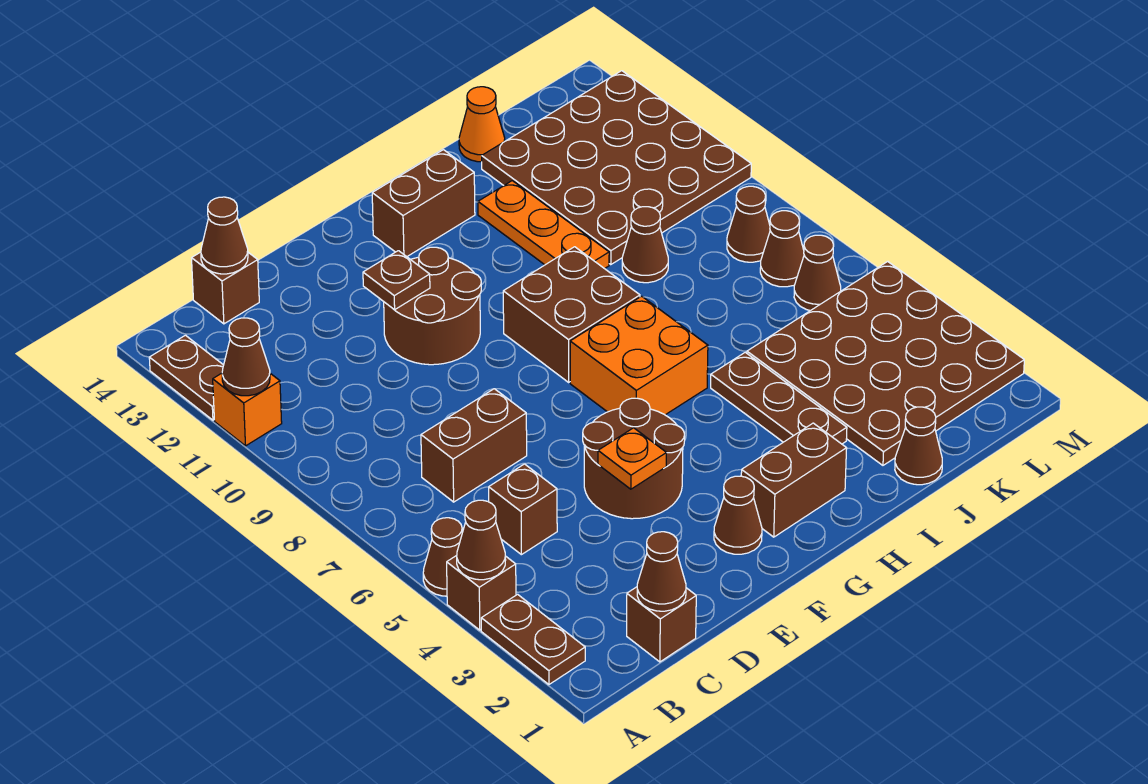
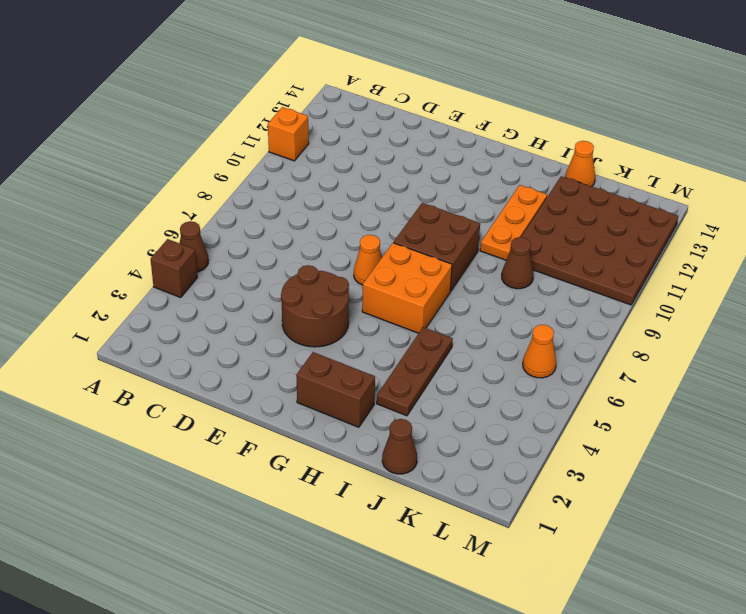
orange cone F7 level 1 -> none
orange cone L6 level 1 -> brown cone L6 level 1
none -> brown plate A2:A3 level 1
none -> brown plate A12:A13 level 1
none -> brown brick C1 level 1
none -> brown brick C5 level 1

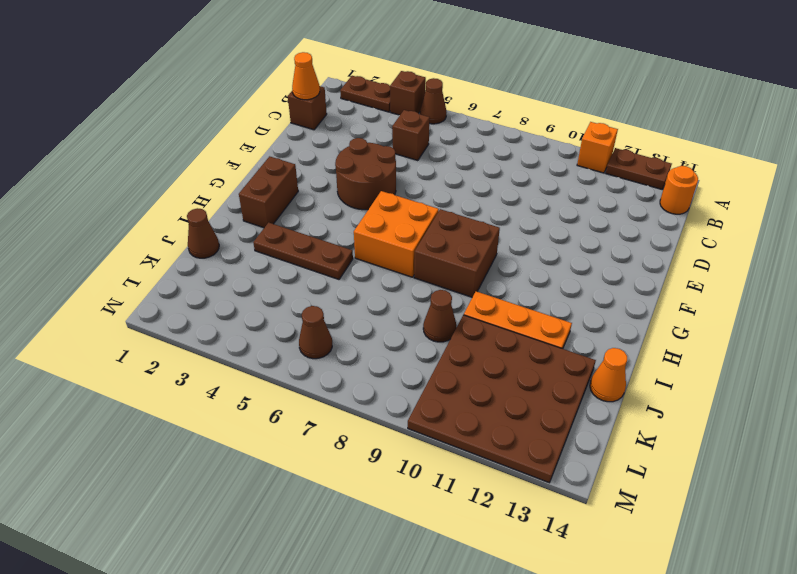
orange round brick B14 level 1 -> none
orange cone C1 level 2 -> brown cone C1 level 2
none -> brown brick C7:D7 level 1
none -> brown brick C14 level 1
none -> brown round brick E10:F11 level 1
none -> brown cone F2 level 1

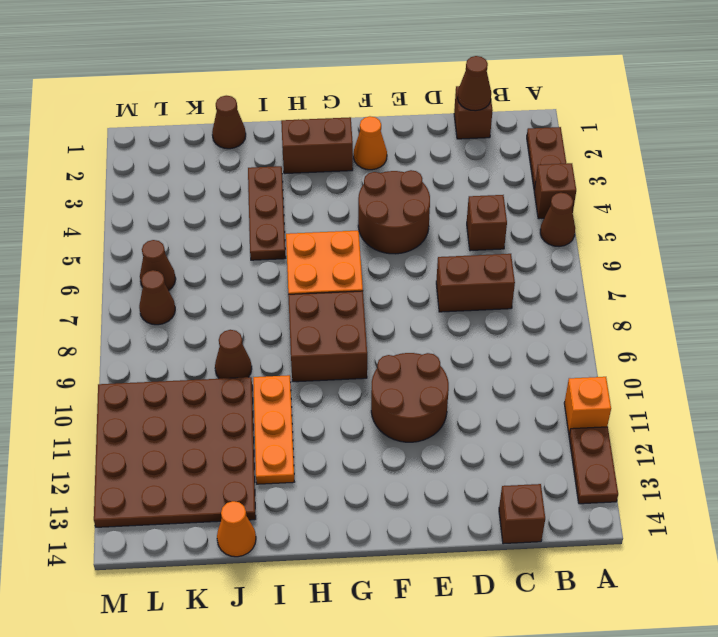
orange cone F2 level 1 -> brown cone F2 level 1
none -> brown brick G13:H13 level 1
none -> brown plate J2:M5 level 1
none -> brown cone L8 level 1
none -> brown cone A4 level 2

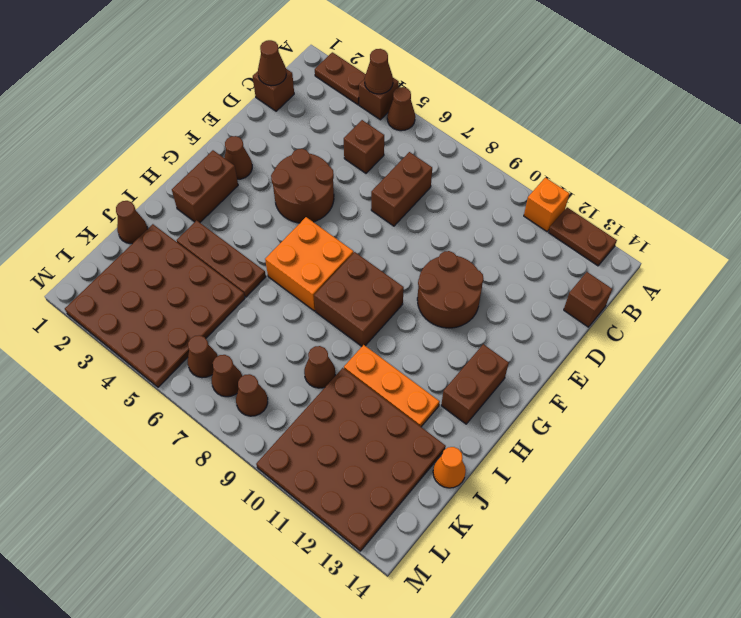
none -> brown cone A11 level 2
none -> brown cone C14 level 2
none -> orange plate E4 level 2
none -> brown plate E11 level 2

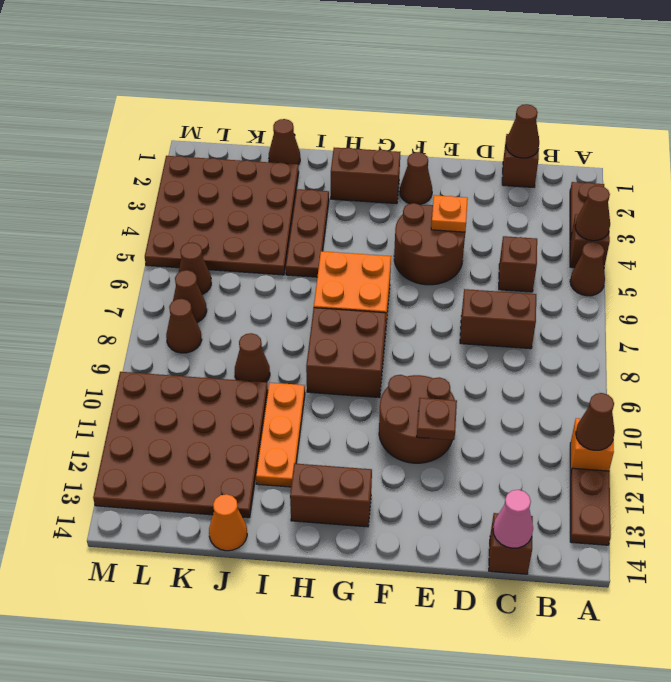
pink cone C14 level 2 -> brown cone C14 level 2

